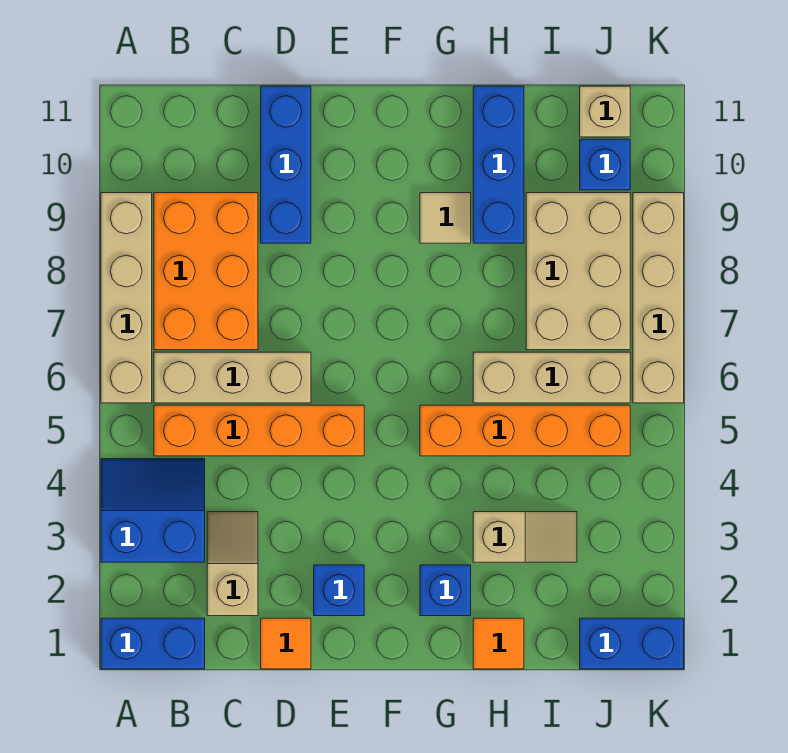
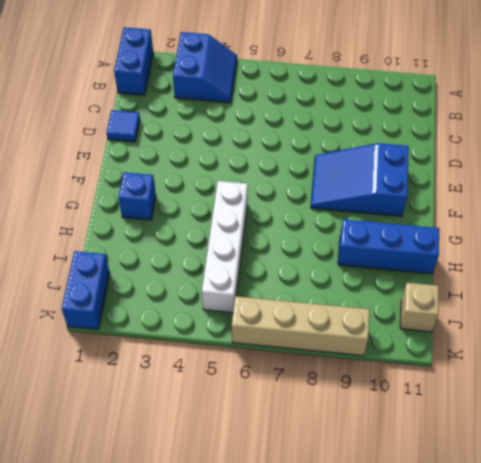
blue tile D1 level 1 -> orange tile D1 level 1
blue slope E8:F10 level 1 top 10 -> none
white brick G5:J5 level 1 -> orange brick G5:J5 level 1
none -> tan brick A6:A9 level 1
none -> orange brick B5:E5 level 1
none -> tan brick B6:D6 level 1

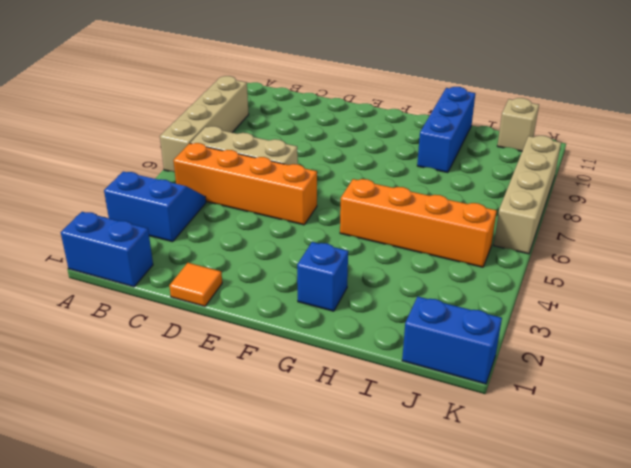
none -> orange brick B7:C9 level 1
none -> tan slope C2:C3 level 1 top 2
none -> blue brick D9:D11 level 1

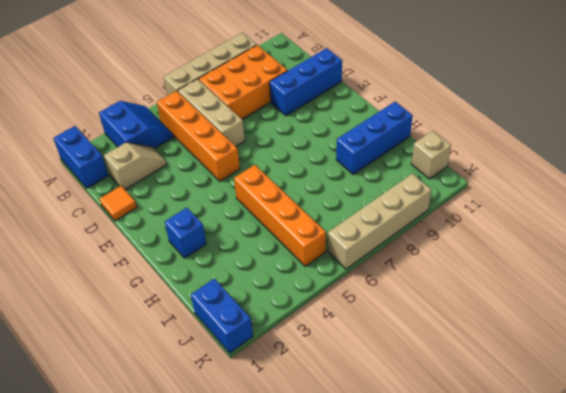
none -> blue brick E2 level 1
none -> tan tile G9 level 1
none -> orange tile H1 level 1

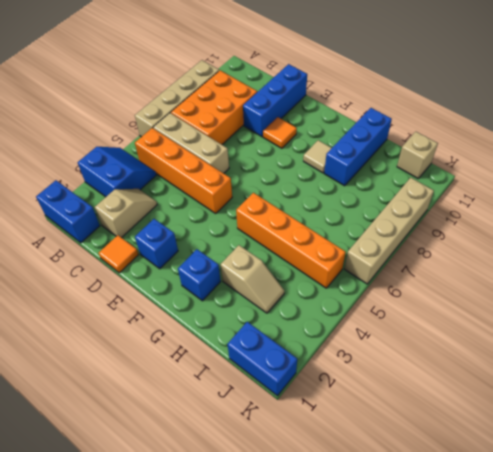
orange tile E9 level 1 -> orange tile H1 level 1
none -> tan brick H6:J6 level 1
none -> tan brick I7:J9 level 1
none -> blue brick J10 level 1

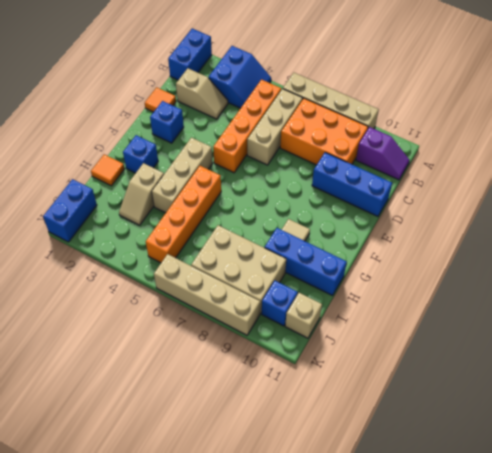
purple slope B10:B11 level 1 top 10 -> none
tan brick F4:H4 level 1 -> tan brick H6:J6 level 1

